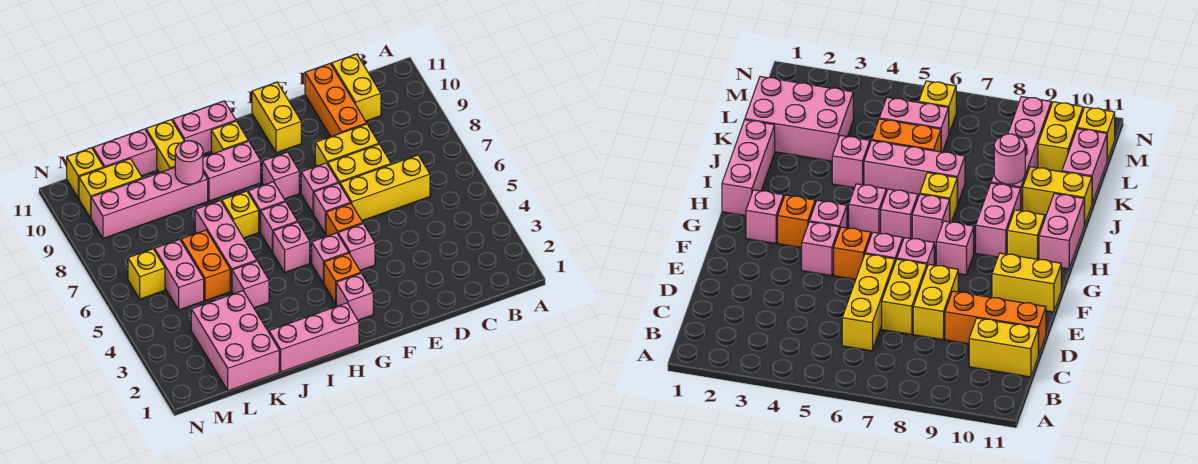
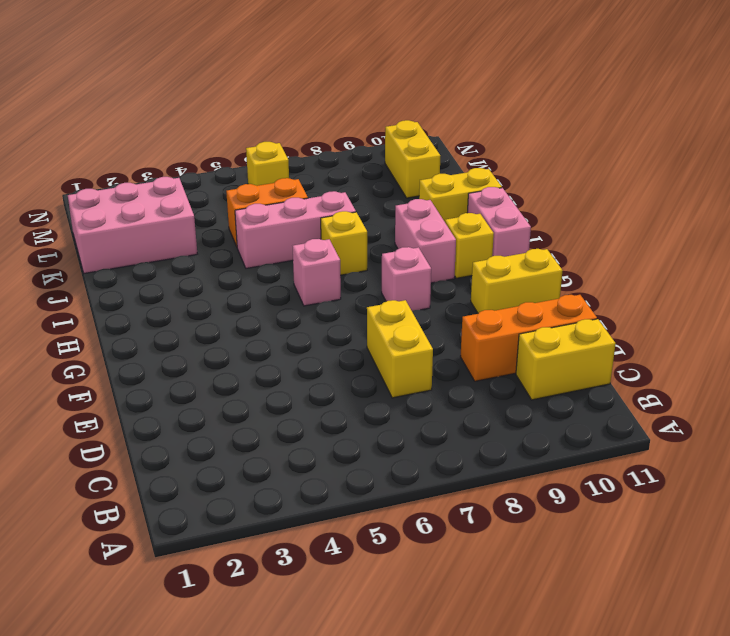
none -> yellow brick C6:E6 level 1
none -> yellow brick D8:E8 level 1
none -> pink brick F4 level 1
none -> orange brick F5 level 1

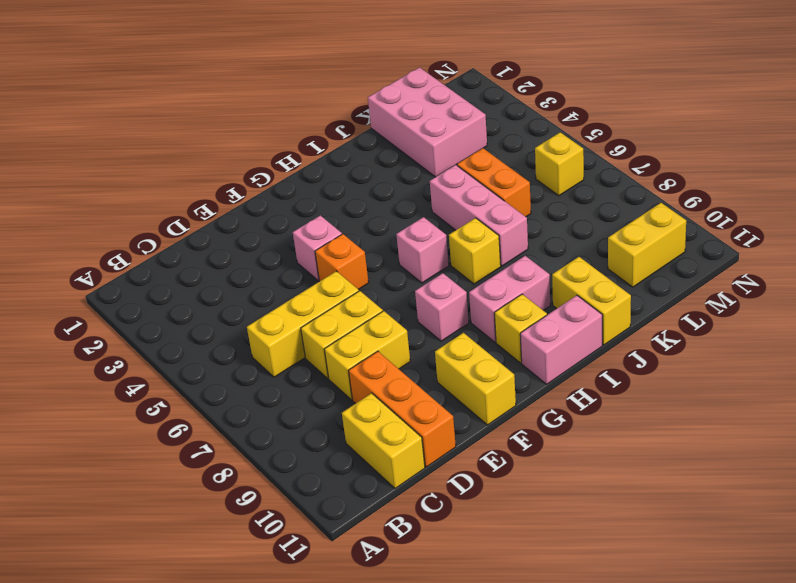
none -> pink brick F6 level 1
none -> pink brick F7 level 1
none -> pink brick G2 level 1
none -> orange brick G3 level 1

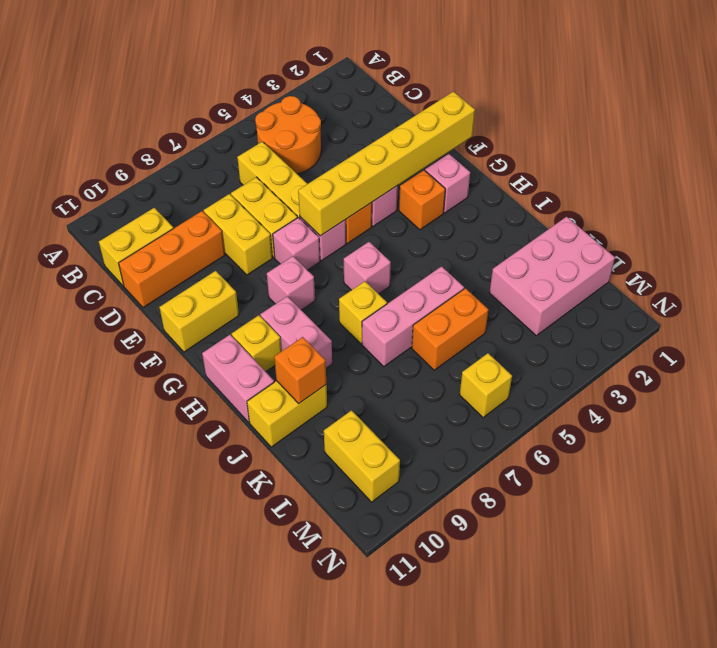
orange round brick B4:C5 level 1 -> none
yellow brick F1:F6 level 2 -> none
orange brick J10 level 2 -> none
none -> pink brick G4 level 1
none -> pink brick H1:J1 level 1
none -> pink brick H5 level 1
none -> pink brick H7 level 1

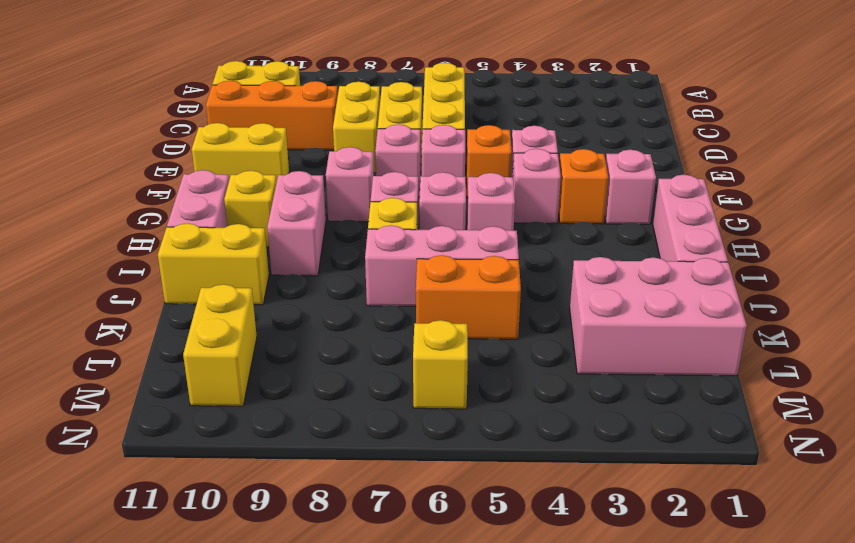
none -> pink brick J4 level 1
none -> pink brick J9:M9 level 1
none -> pink brick K11:L11 level 1
none -> pink brick L5:L6 level 1

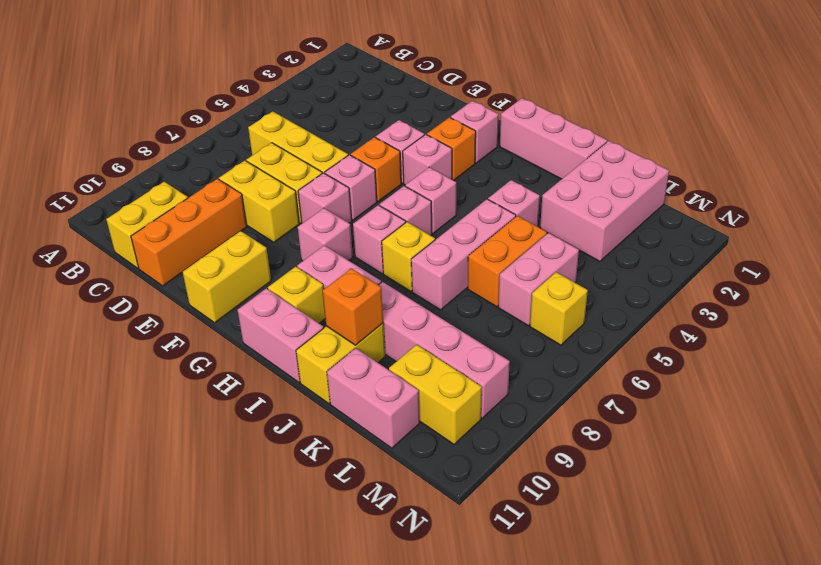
orange brick J10 level 2 -> none
none -> yellow brick M11 level 1
none -> pink round brick J9 level 2

